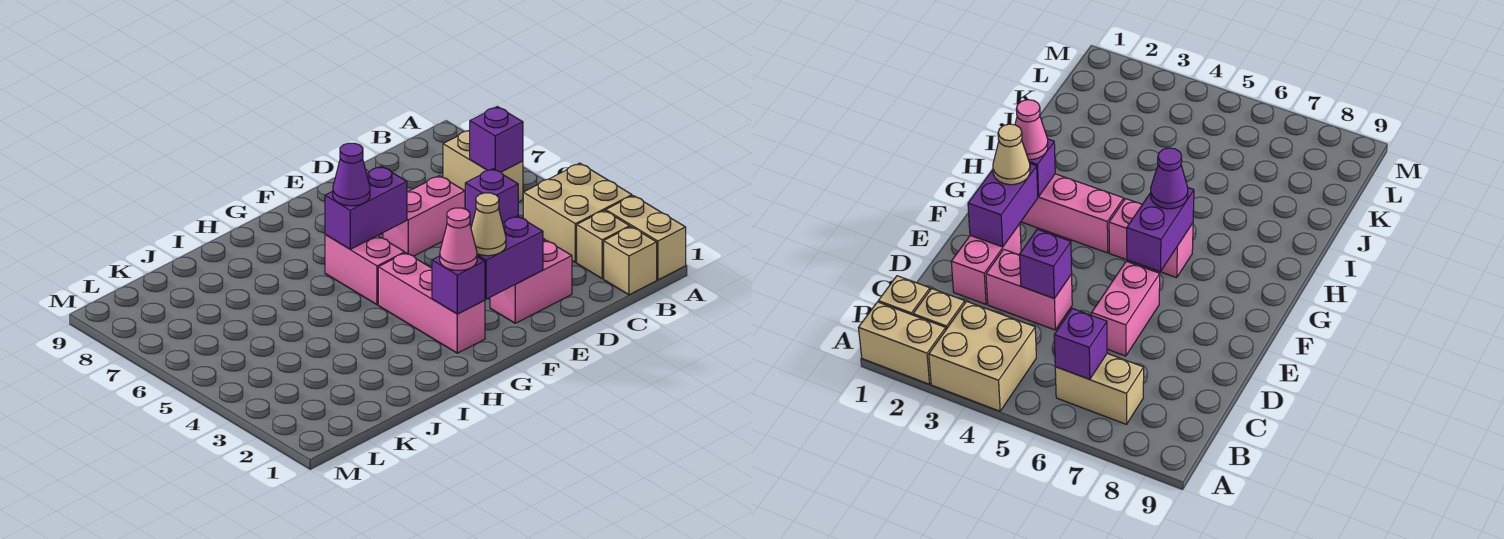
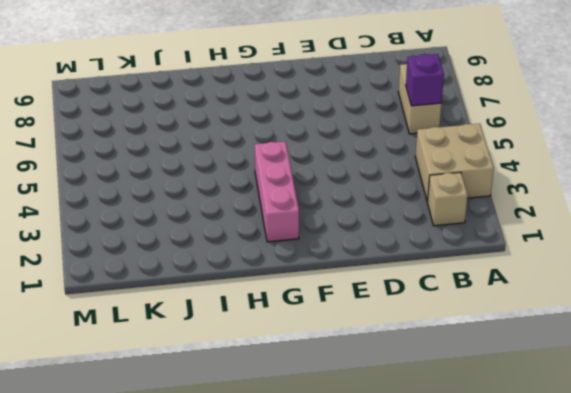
none -> tan brick A1:A2 level 1
none -> tan brick B1 level 1
none -> pink brick D2:E2 level 1

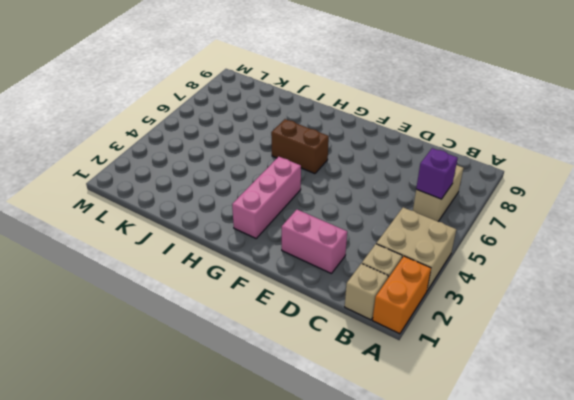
orange brick A1:A2 level 1 -> tan brick A1:A2 level 1
brown brick G6:H6 level 1 -> pink brick G5:G6 level 1
none -> pink brick D3:D4 level 1
none -> pink brick D6:E6 level 1
none -> purple brick D4 level 2

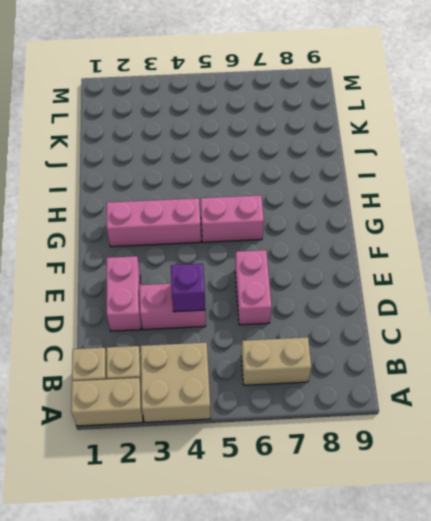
none -> purple brick B6 level 2
none -> purple brick E2:F2 level 2
none -> purple brick F6:G6 level 2

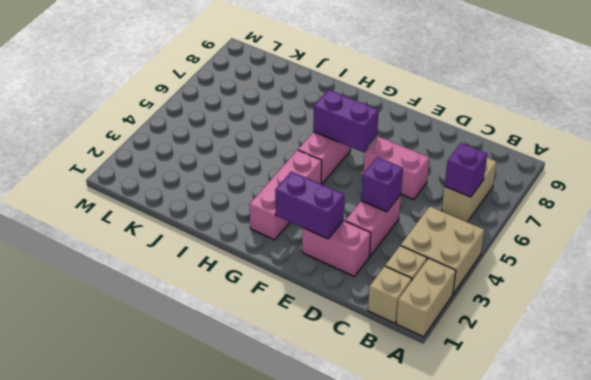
none -> purple brick G2 level 2
none -> tan cone F2 level 3
none -> pink cone G2 level 3

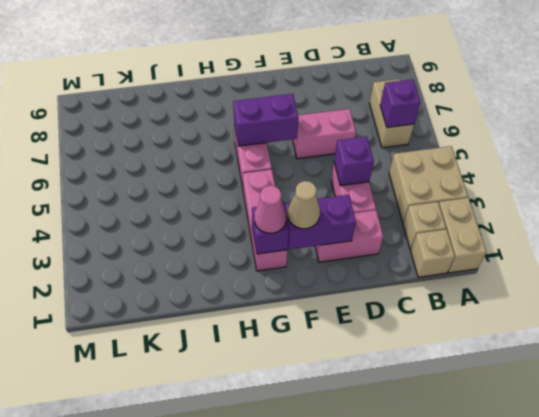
none -> purple cone G6 level 3

